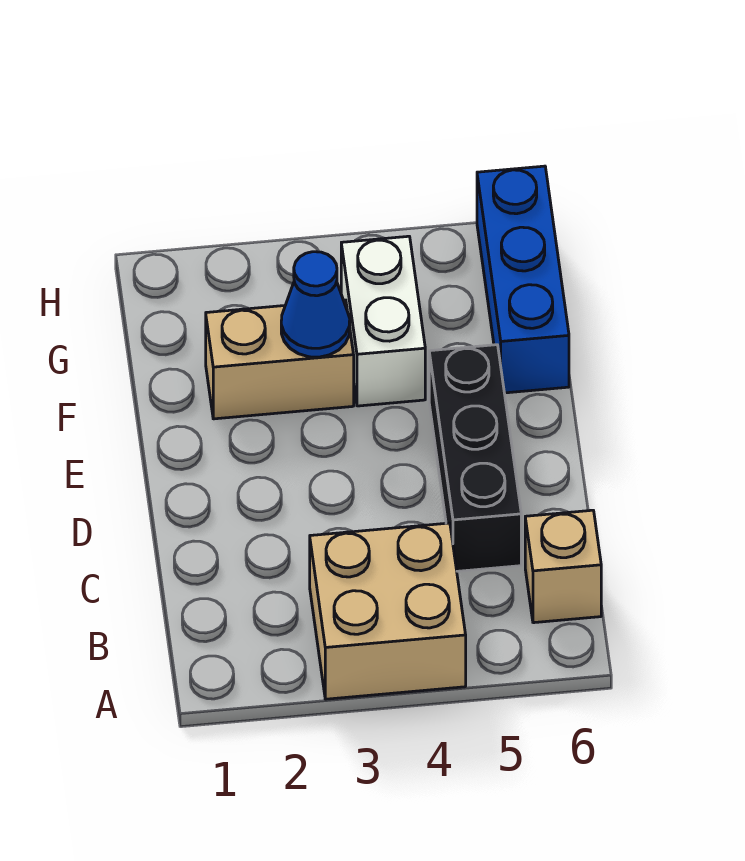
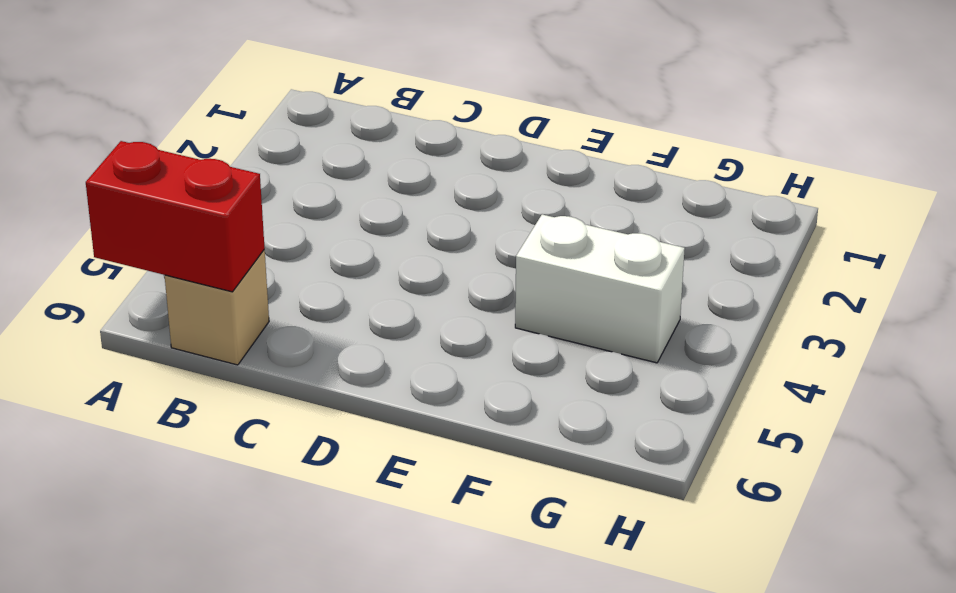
red brick A6:B6 level 2 -> none
none -> tan brick A3:B4 level 1
none -> black brick C5:E5 level 1

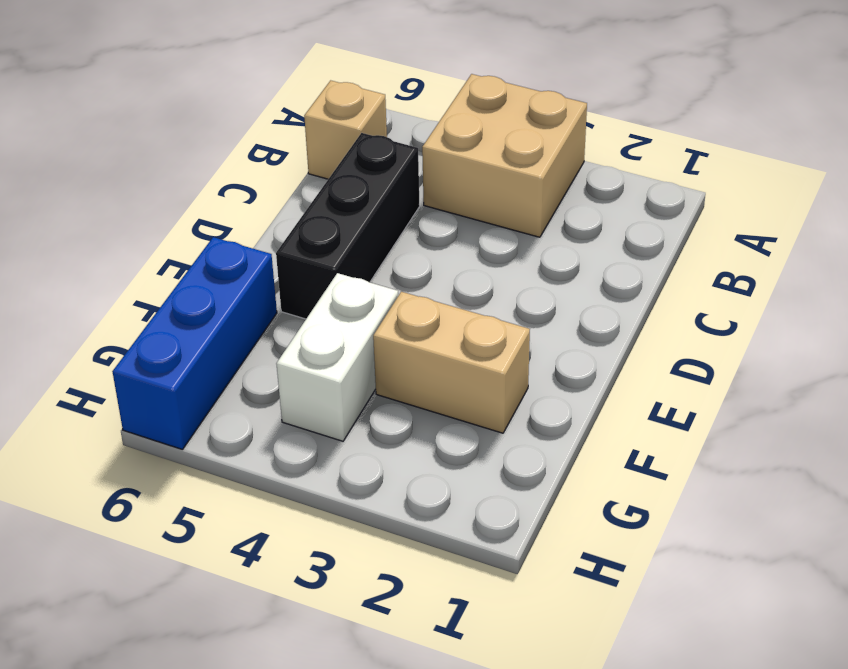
none -> blue cone F3 level 2

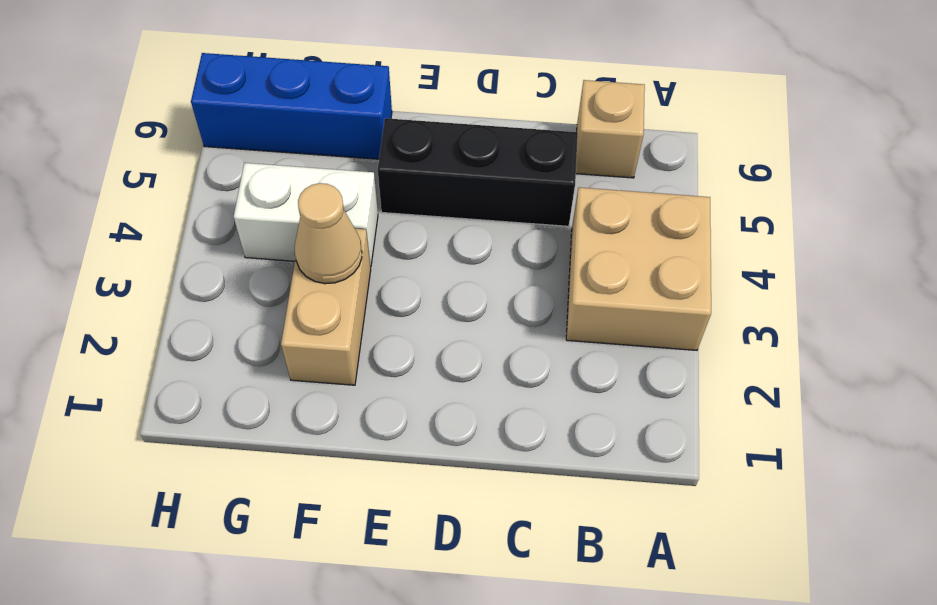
tan cone F3 level 2 -> blue cone F3 level 2

